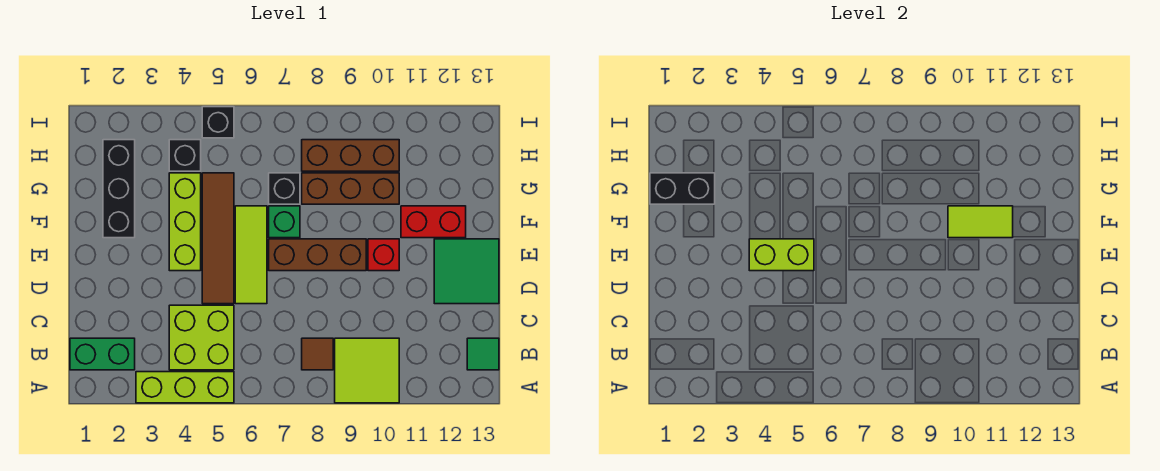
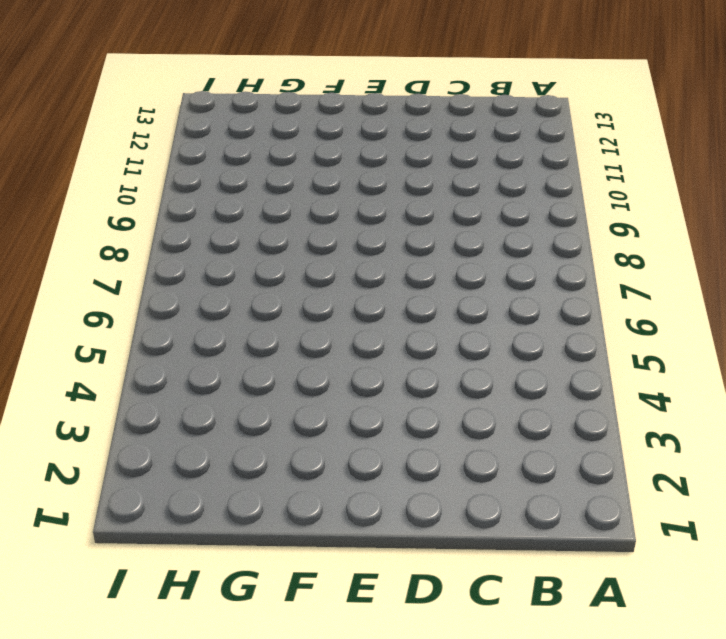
none -> lime brick A3:A5 level 1
none -> lime tile A9:B10 level 1
none -> green brick B1:B2 level 1

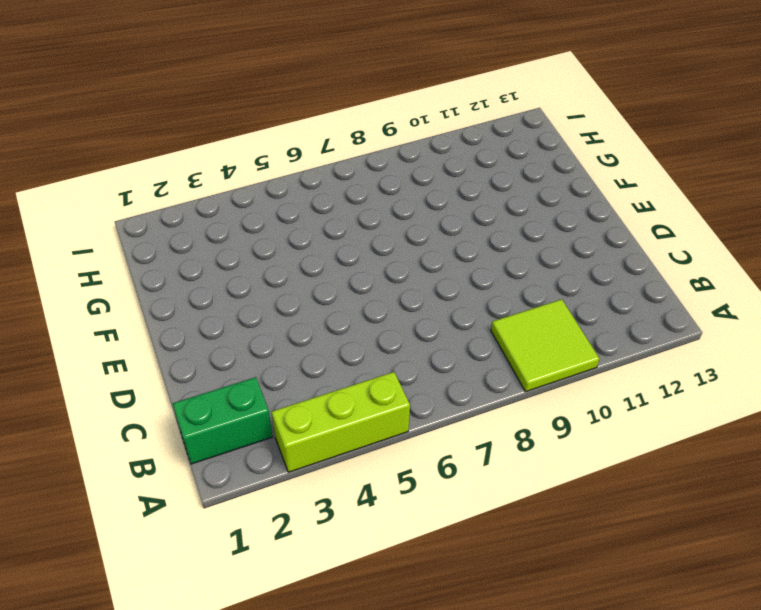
none -> lime brick B4:C5 level 1
none -> brown tile B8 level 1
none -> green tile B13 level 1

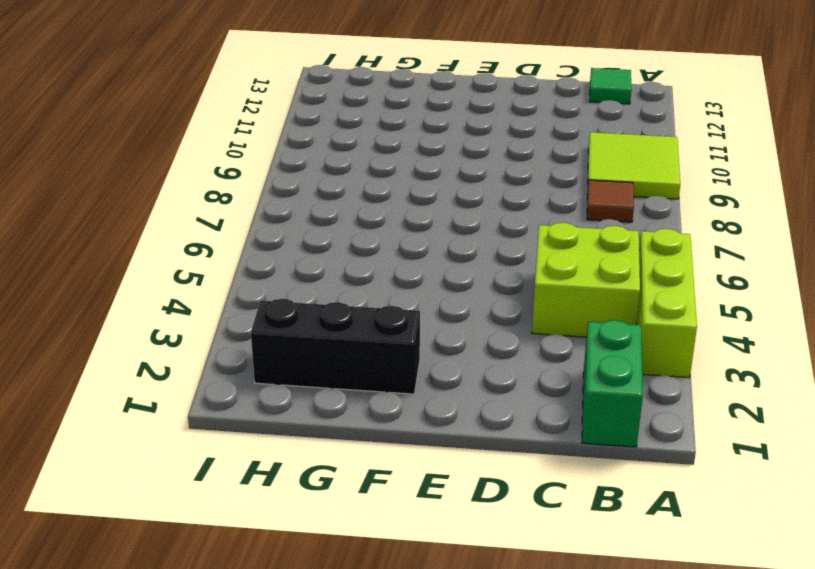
none -> brown tile D5:G5 level 1
none -> lime tile D6:F6 level 1
none -> green tile D12:E13 level 1

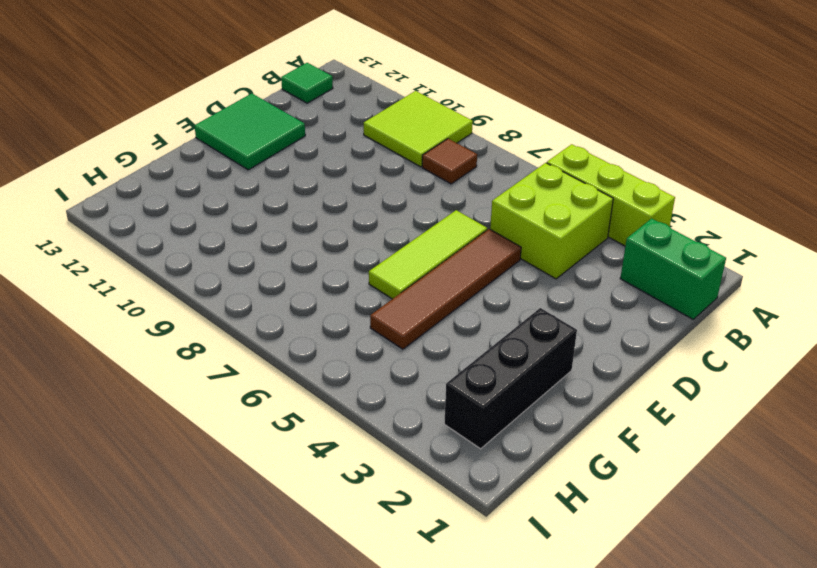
none -> lime brick E4:G4 level 1
none -> brown brick E7:E9 level 1
none -> red brick E10 level 1

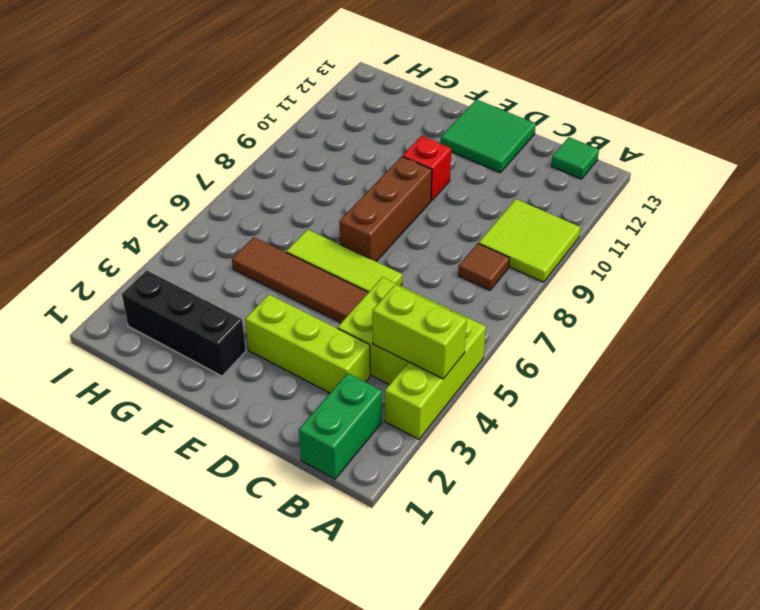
lime brick A4:B4 level 2 -> lime brick E4:E5 level 2
lime brick C3:E3 level 1 -> lime brick E4:G4 level 1
none -> green brick F7 level 1
none -> red brick F11:F12 level 1
none -> black brick G7 level 1

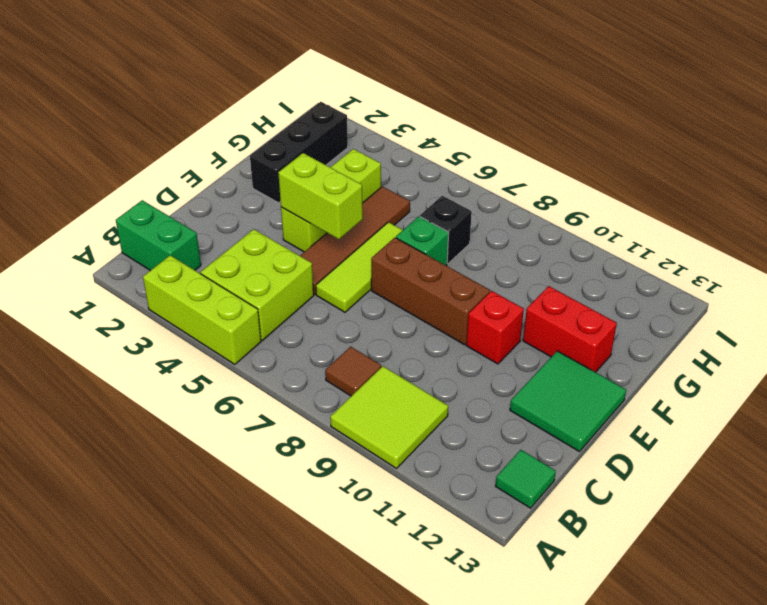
none -> brown brick G8:G10 level 1
none -> black brick H4 level 1
none -> brown brick H8:H10 level 1

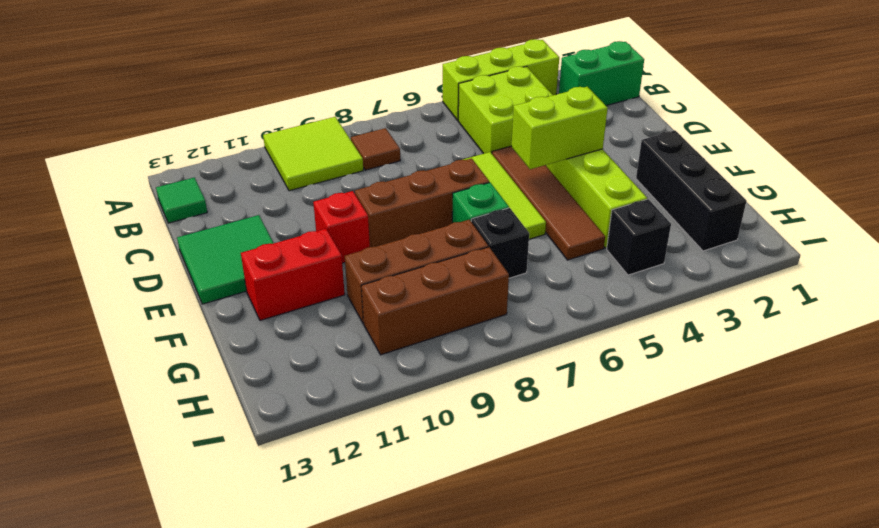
none -> black brick I5 level 1
none -> lime tile F10:F11 level 2
none -> black brick G1:G2 level 2

